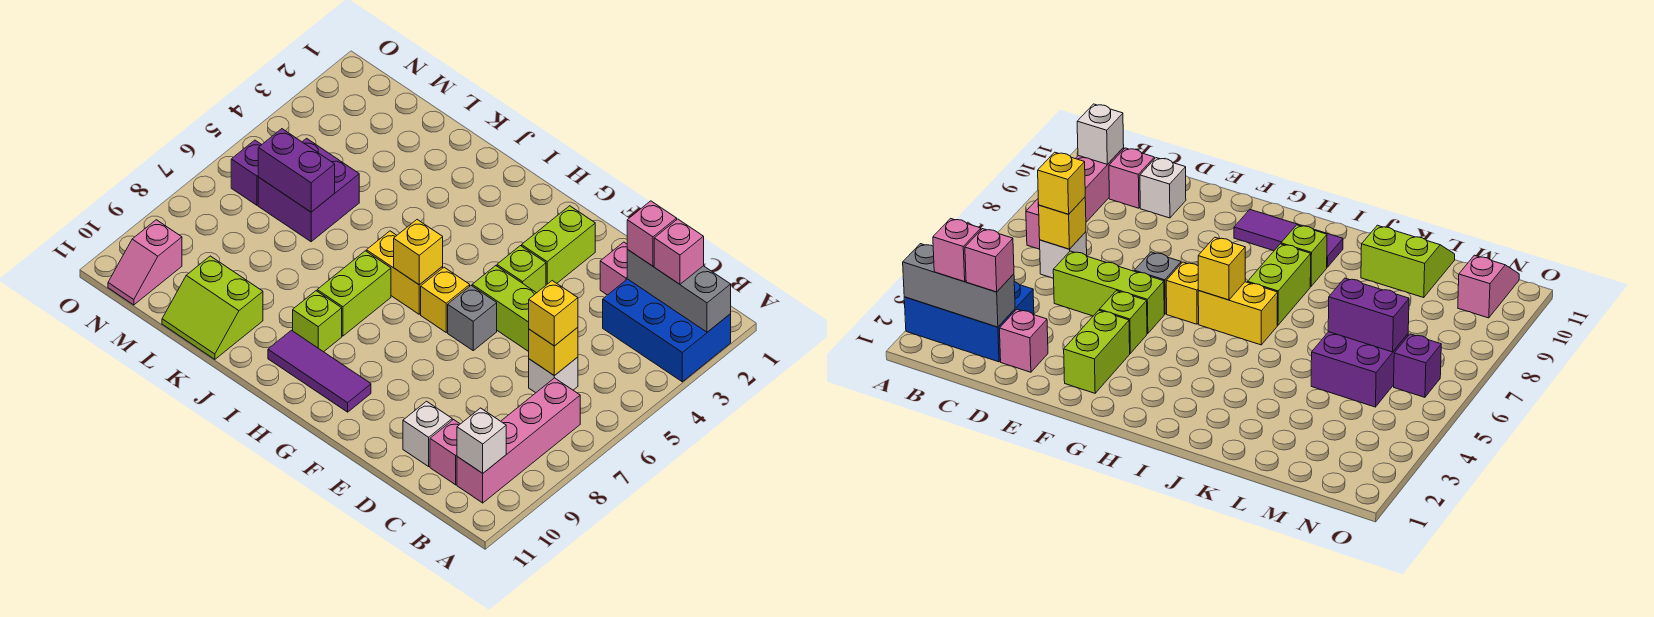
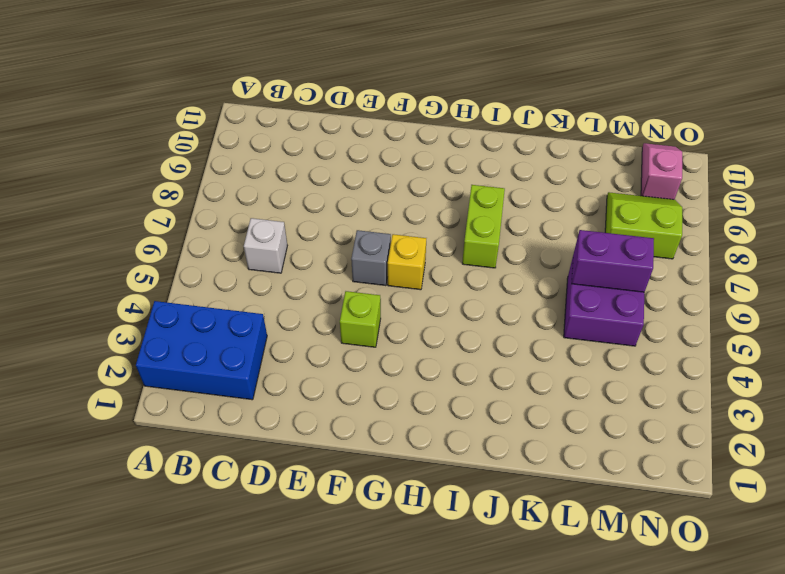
lime slope M8:N9 level 1 top 8 -> lime slope K10:L11 level 1 top 10
none -> pink brick B7:B10 level 1
none -> pink brick C10 level 1
none -> pink brick D2 level 1

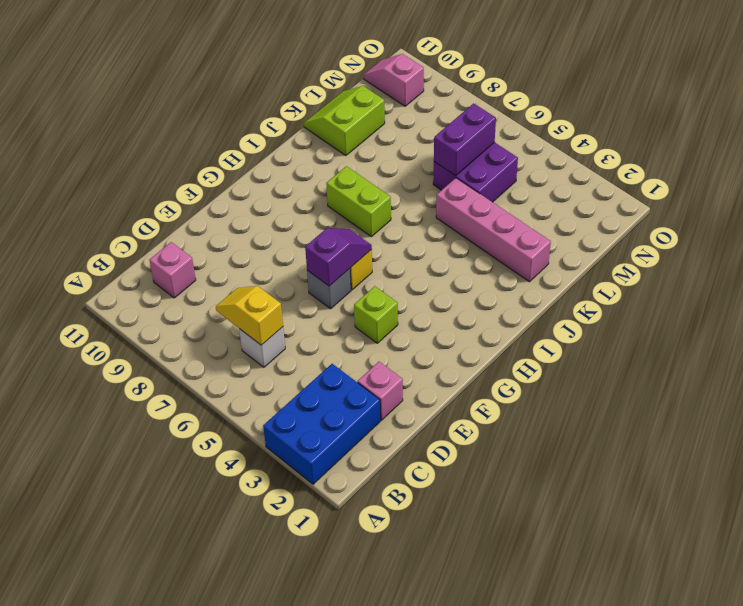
yellow slope C6:C7 level 2 top 6 -> yellow brick C6 level 2
purple slope F6:G6 level 2 top F -> none
pink brick K2:K5 level 1 -> pink brick B7:B10 level 1
none -> lime brick D5:F5 level 1
none -> white brick D10 level 1
none -> lime brick F2:F3 level 1

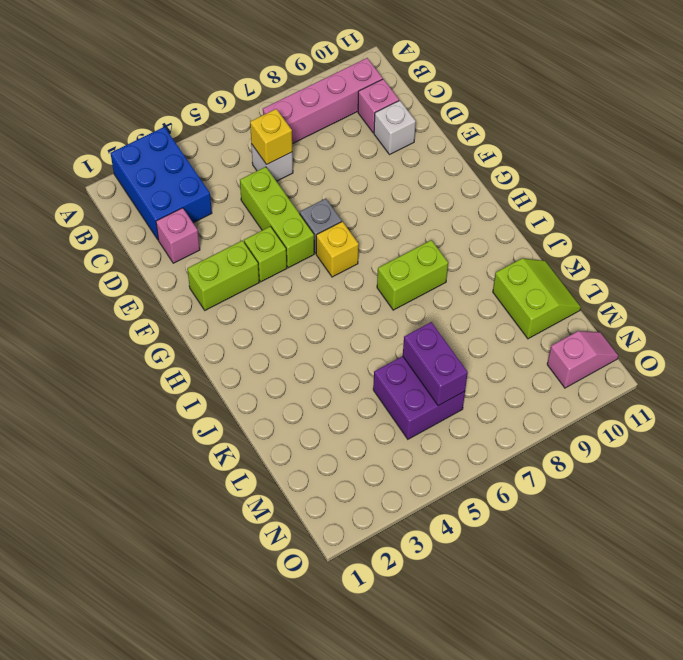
none -> purple tile G10:I10 level 1
none -> yellow brick H6:I6 level 1
none -> lime brick I9 level 1

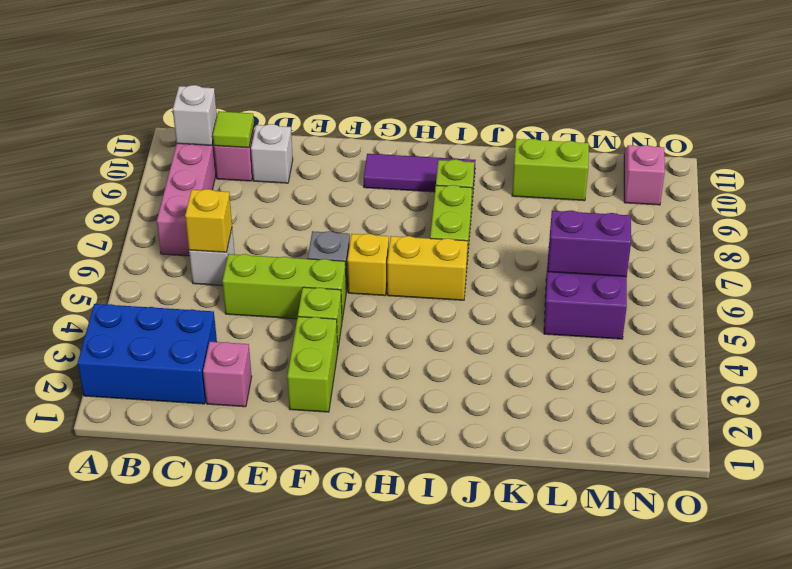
lime tile C10 level 2 -> none
none -> purple brick N6 level 1
none -> grey brick A2:C2 level 2
none -> yellow brick H6 level 2

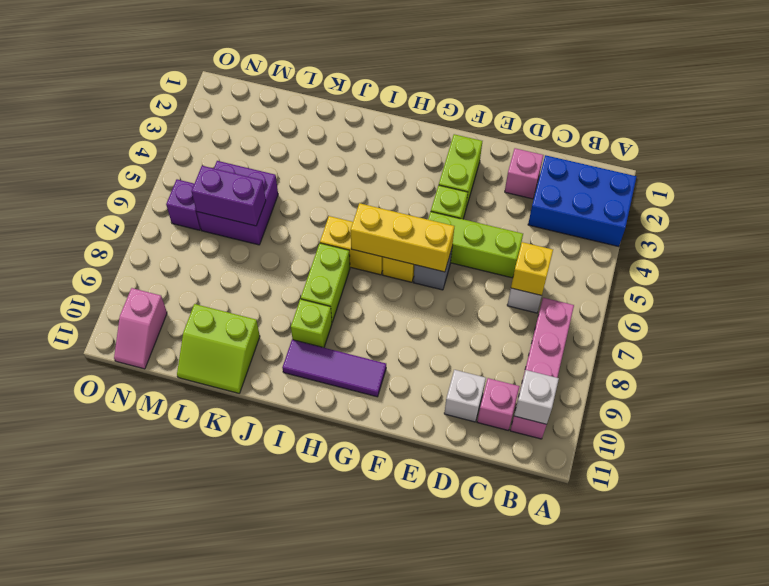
yellow brick F6:H6 level 2 -> yellow brick H6 level 2
none -> grey brick A2:C2 level 2
none -> pink brick B2 level 3
none -> pink brick C2 level 3

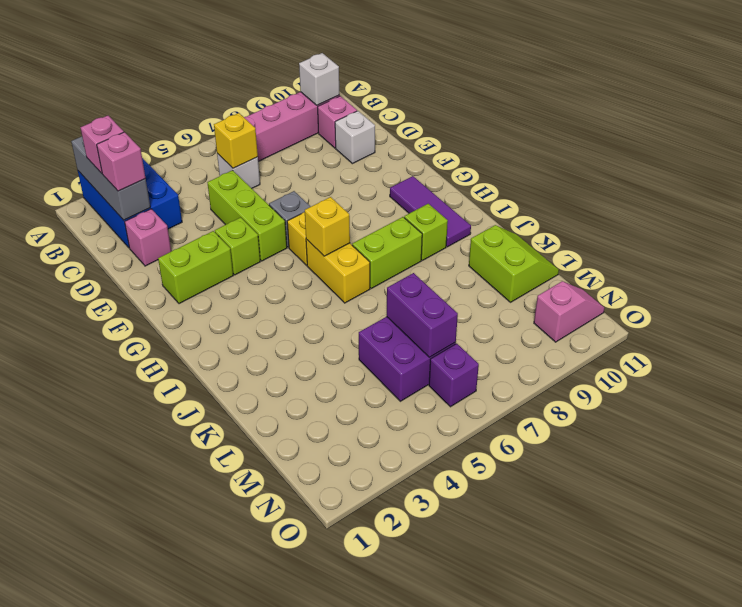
none -> yellow brick C6 level 3

